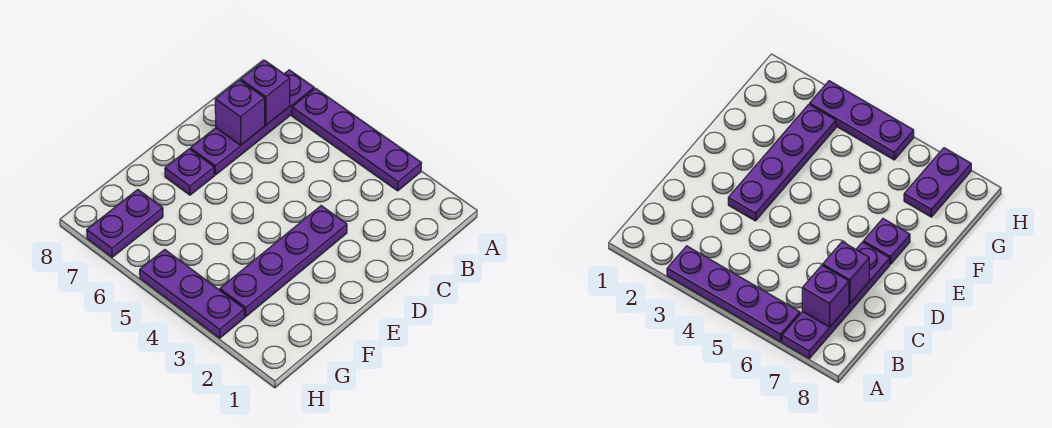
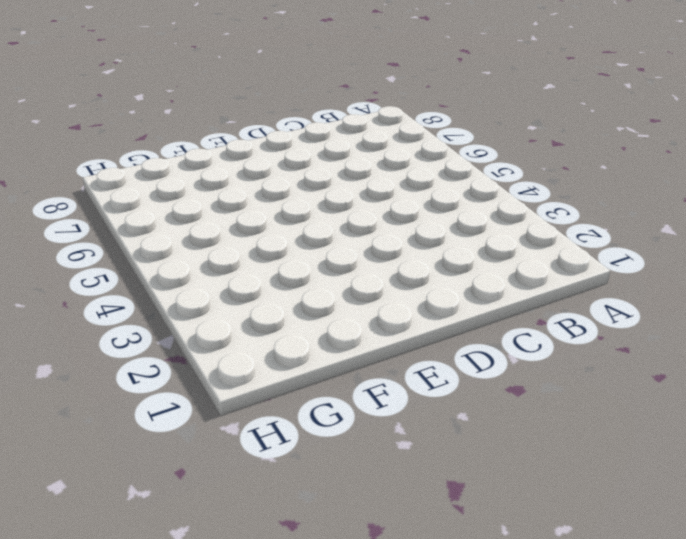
none -> purple plate A3:A6 level 1
none -> purple plate A7:D7 level 1

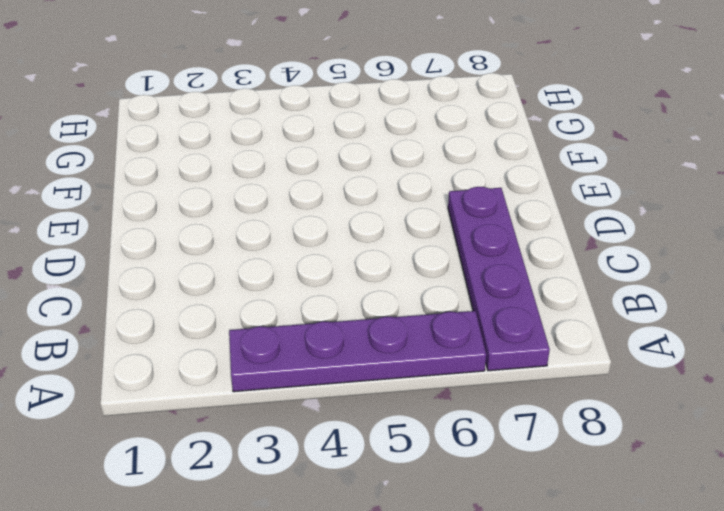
none -> purple plate D3:G3 level 1
none -> purple plate E7 level 1

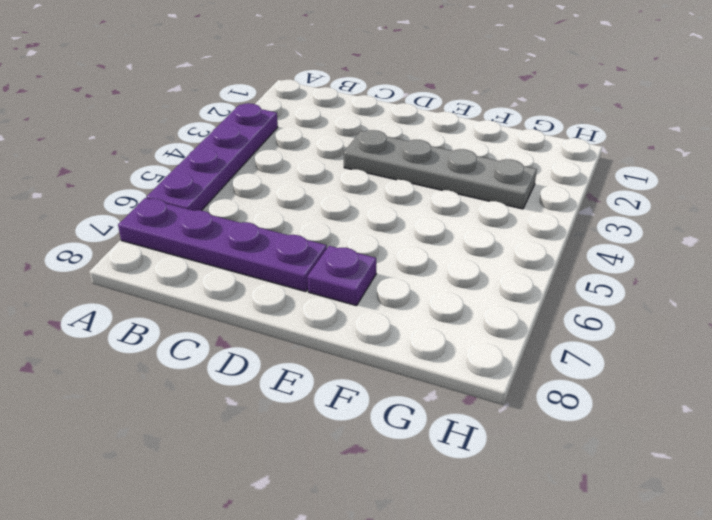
grey plate D3:G3 level 1 -> purple plate D3:G3 level 1
none -> purple plate G7:H7 level 1
none -> purple plate H3:H5 level 1

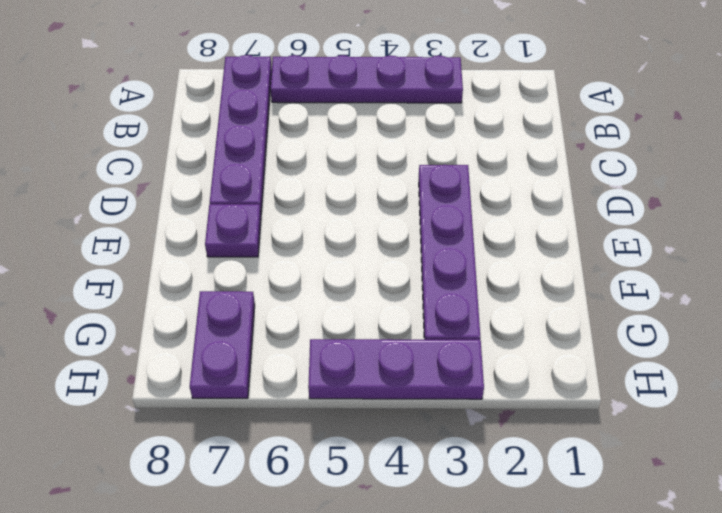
none -> purple brick B7 level 2
none -> purple brick C7 level 2

